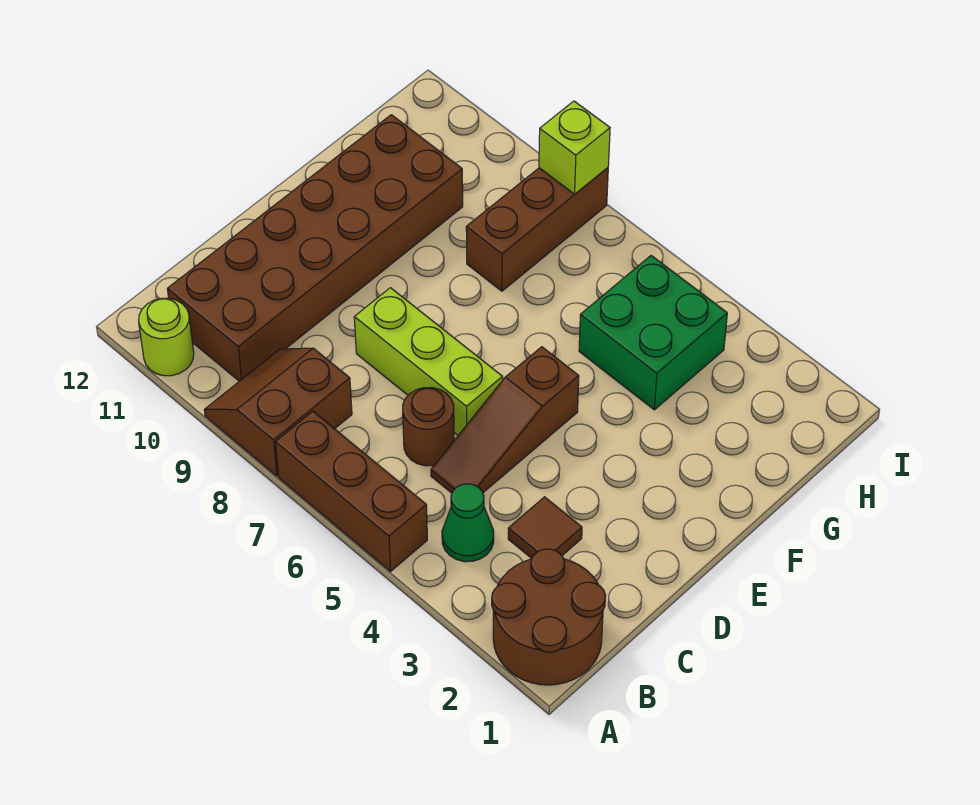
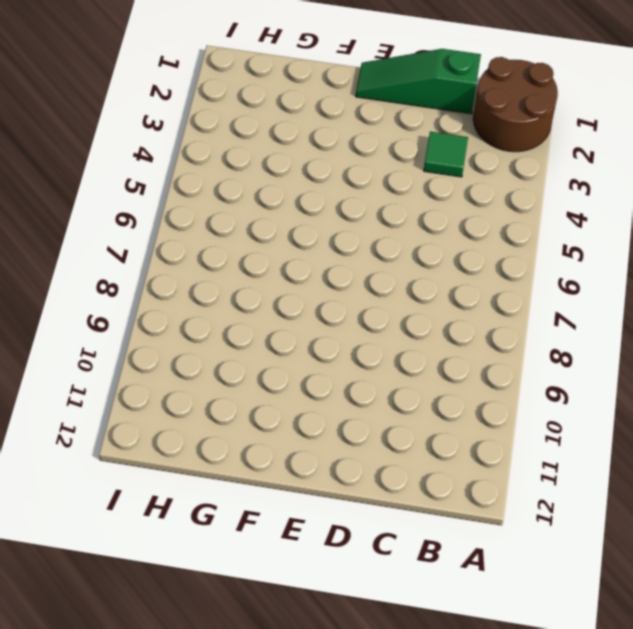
green slope C1:E1 level 1 top C -> none
green tile C3 level 1 -> brown tile C3 level 1
none -> brown brick A5:A7 level 1
none -> brown slope A8:B9 level 1 top 8
none -> lime round brick A11 level 1

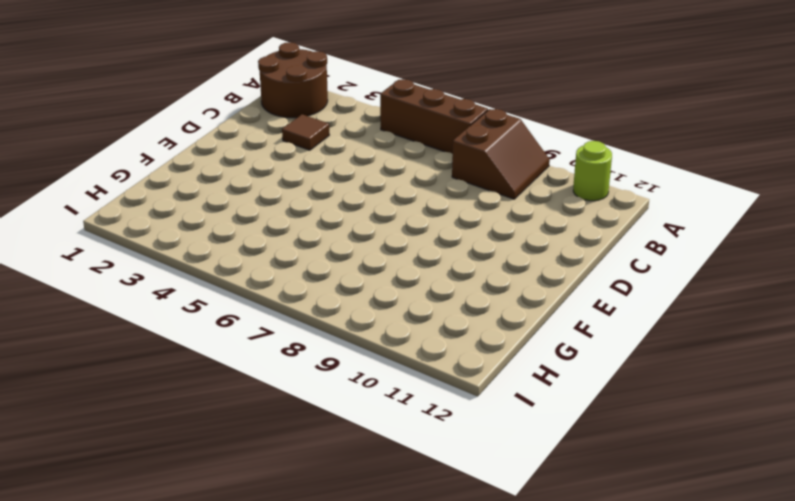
none -> green cone B4 level 1
none -> brown brick B10:G11 level 1
none -> brown slope C5:E5 level 1 top E

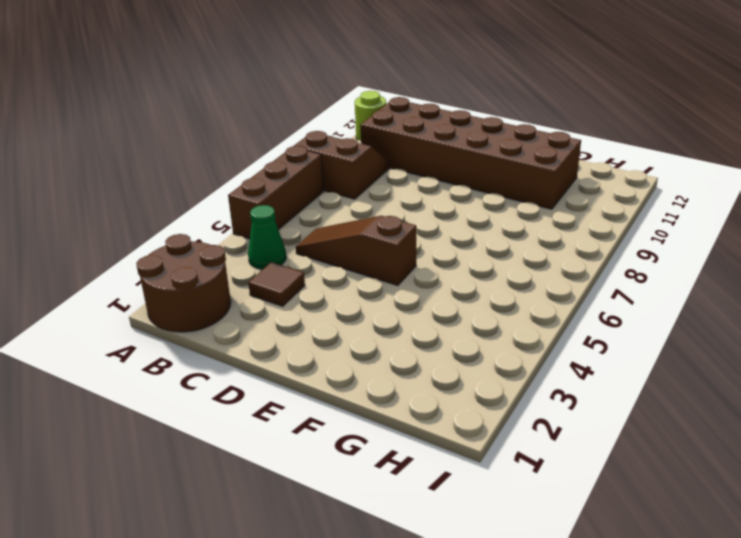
none -> brown round brick C6 level 1
none -> lime brick D6:D8 level 1
none -> green brick G4:H5 level 1

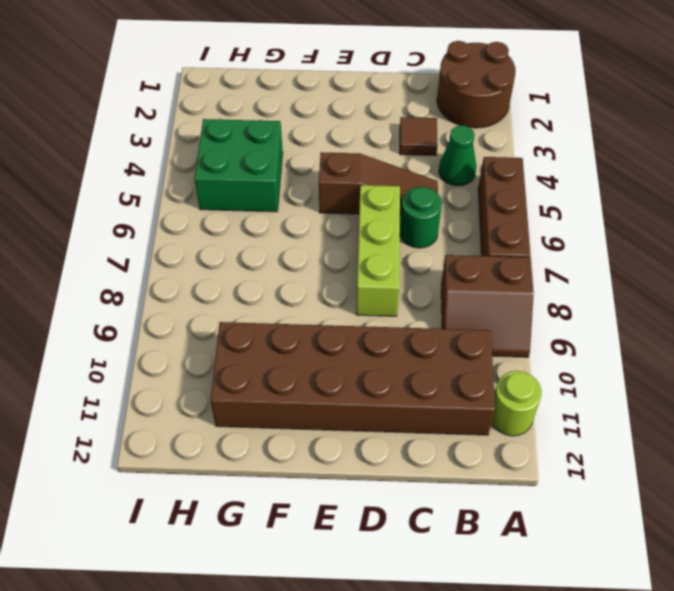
green round brick C6 level 1 -> brown round brick C6 level 1
none -> brown brick G8:I8 level 1
none -> lime brick I8 level 2

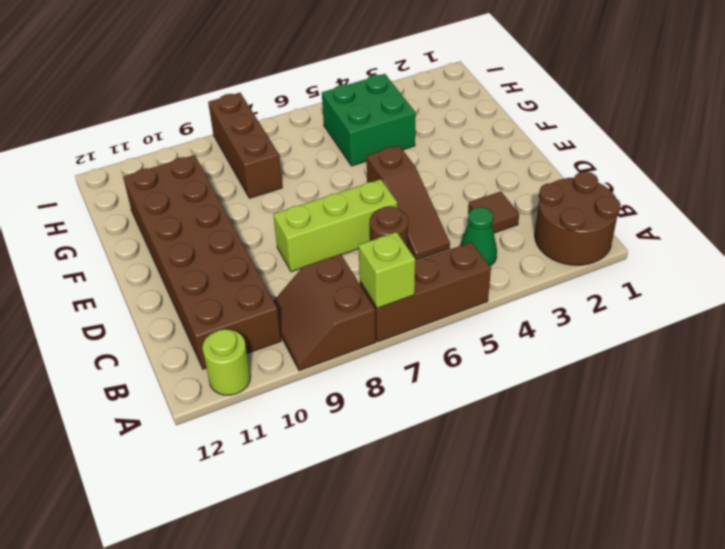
lime brick A7 level 2 -> lime brick I8 level 2

